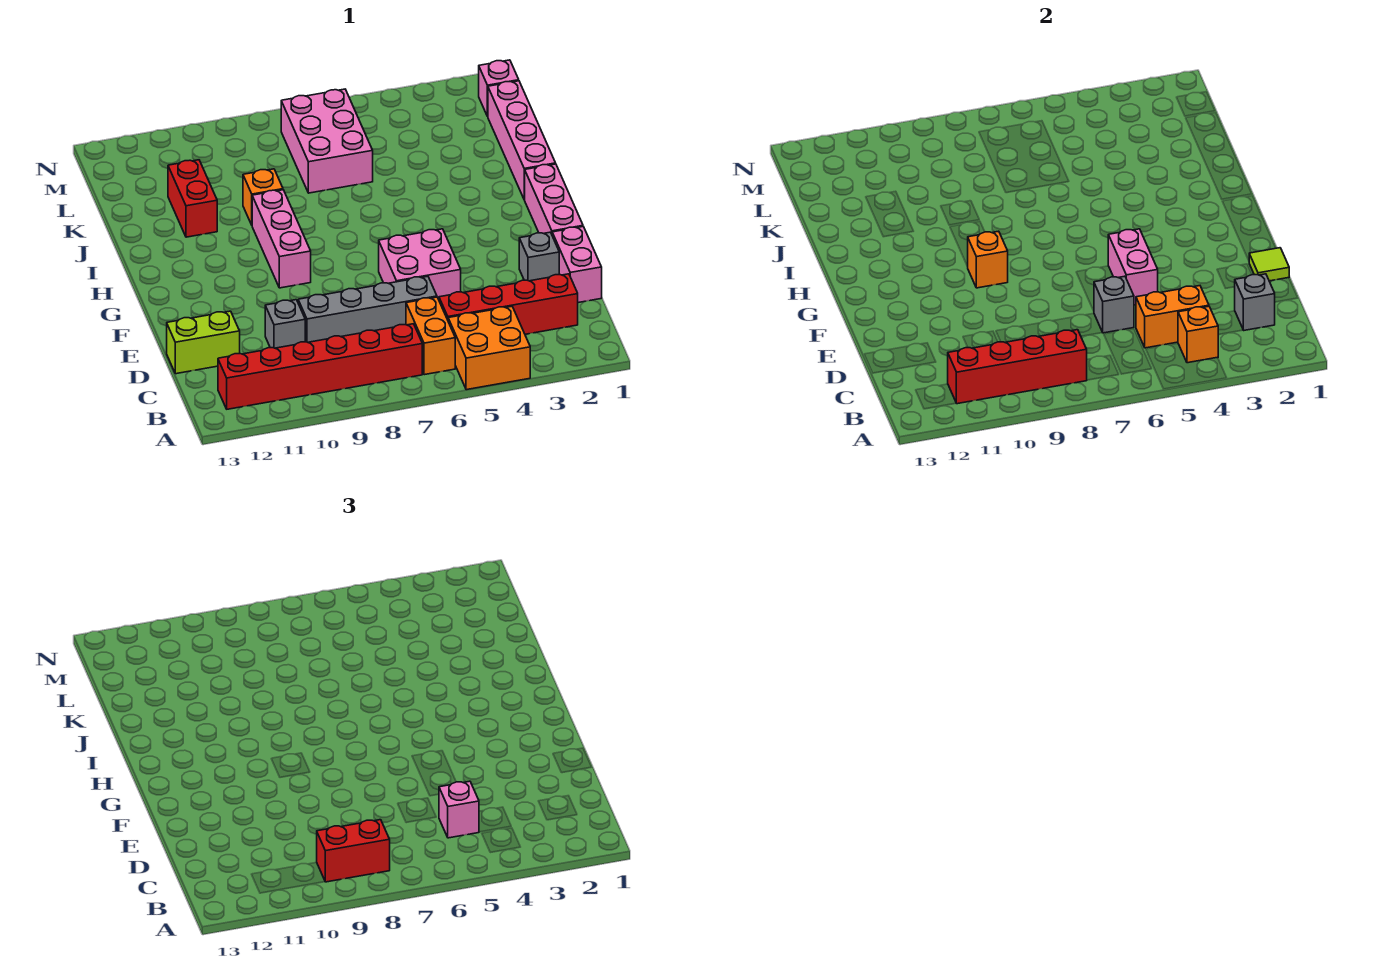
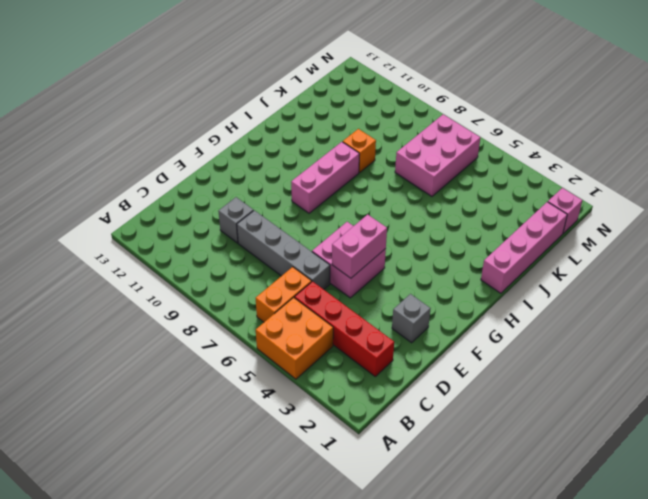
none -> red brick B7:B12 level 1
none -> pink brick D1:E1 level 1
none -> lime brick D12:D13 level 1

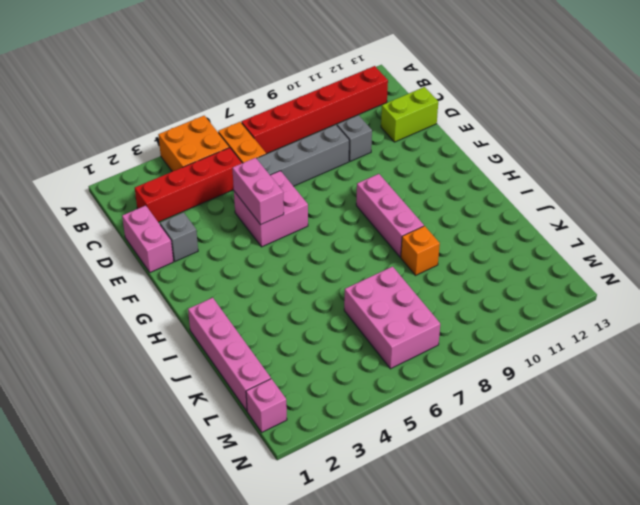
none -> pink brick F1:H1 level 1
none -> red brick J11:K11 level 1
none -> orange brick B4 level 2

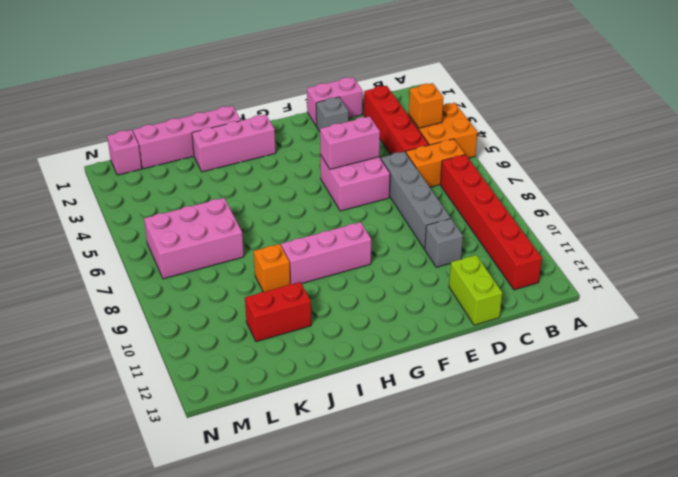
pink brick H2:J2 level 1 -> pink brick F1:H1 level 1
none -> red brick B8:B11 level 2
none -> grey brick C2 level 2
none -> orange brick C4:C5 level 2

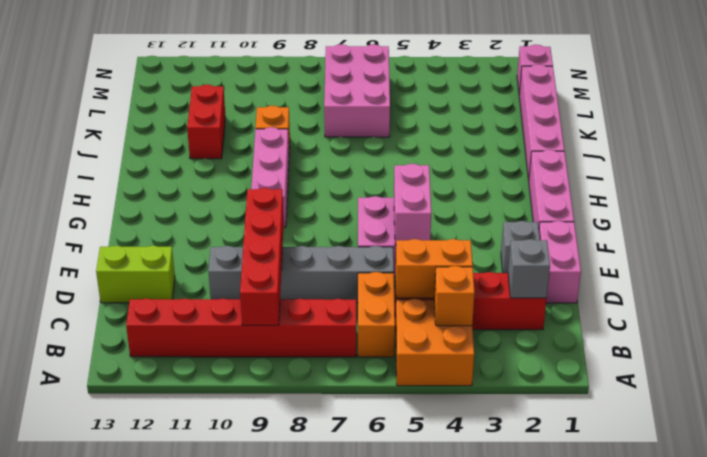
red brick B9:E9 level 2 -> red brick B8:B11 level 2
none -> grey brick D6 level 2
none -> lime tile E1 level 2
none -> orange brick G9 level 2

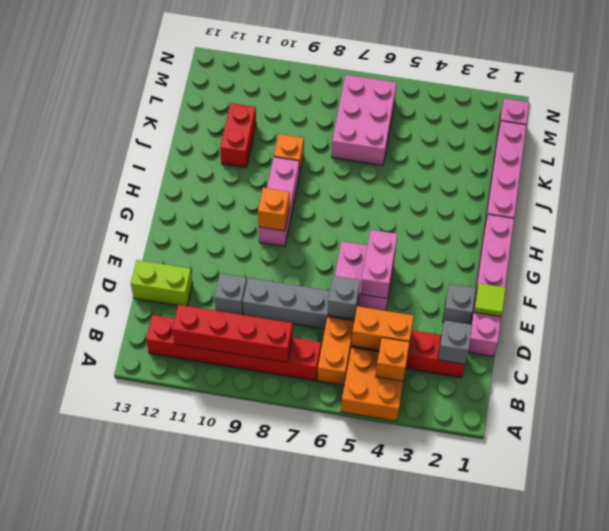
none -> red brick B8:B9 level 3
none -> pink brick C5 level 3

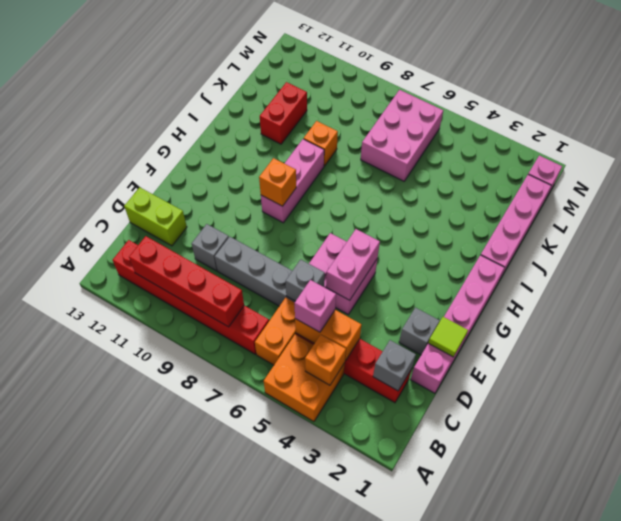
none -> red brick B8:B9 level 3

